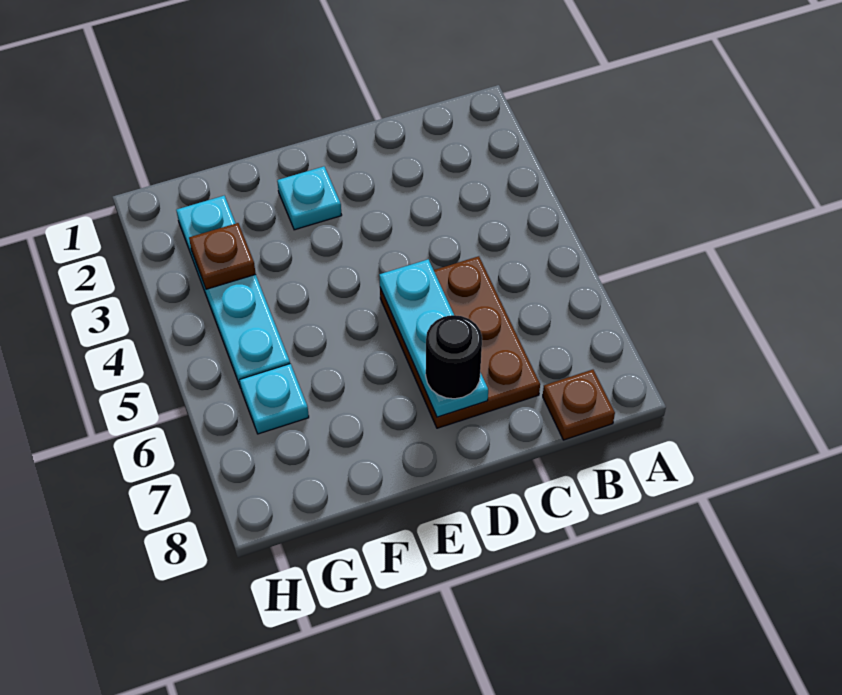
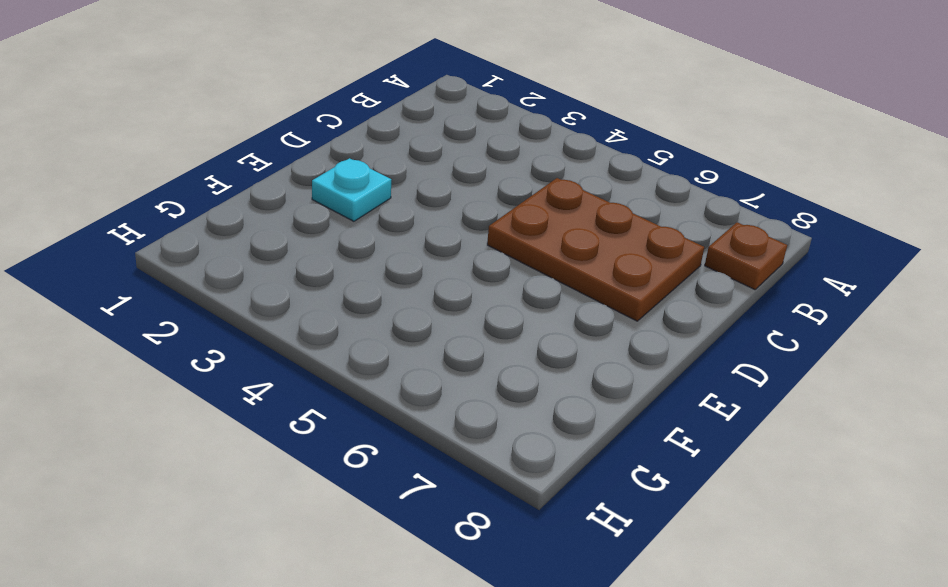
none -> cyan plate G2:G5 level 1
none -> cyan plate G6 level 1

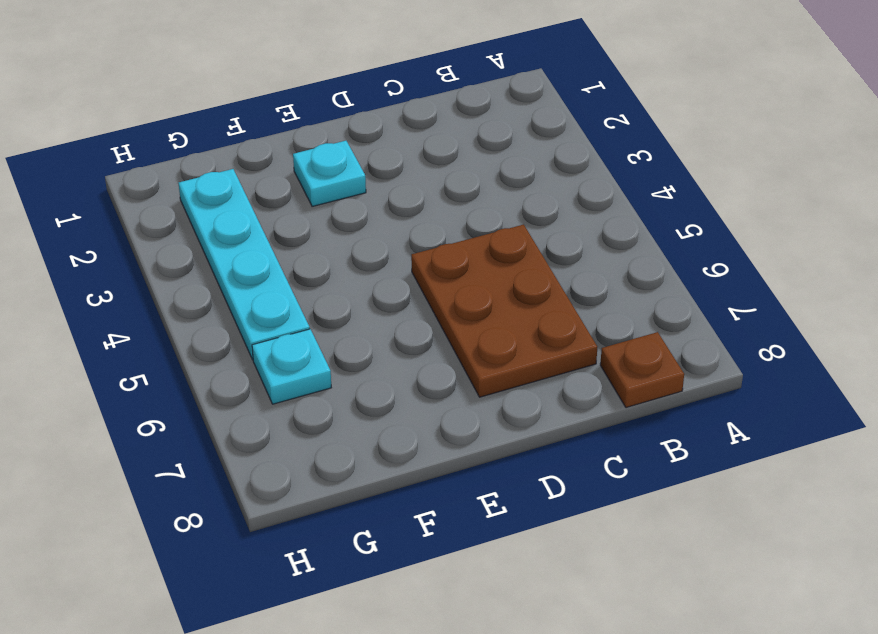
none -> cyan plate D5:D7 level 2
none -> brown plate G3 level 2

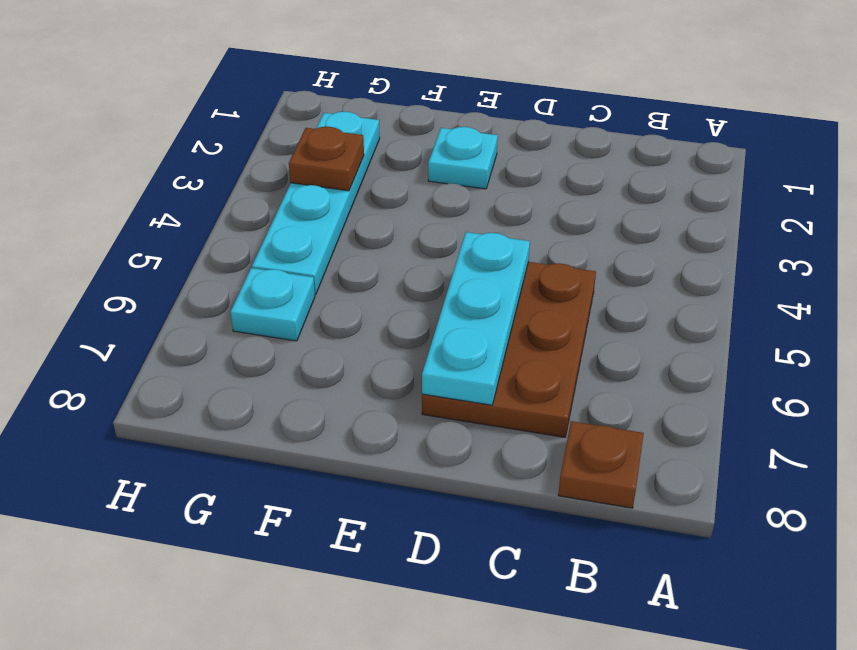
none -> black round brick D7 level 3

